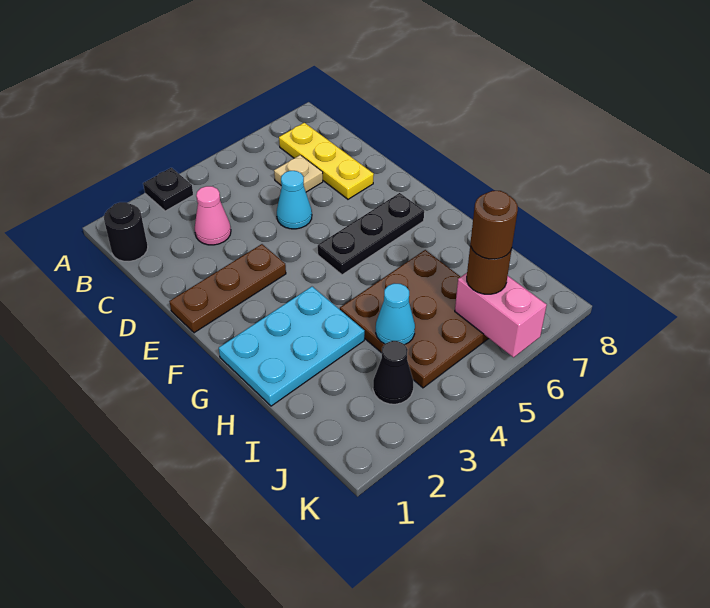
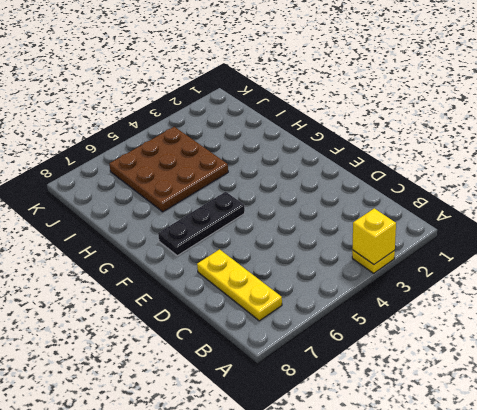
yellow plate A3 level 1 -> black plate A3 level 1
yellow brick A3 level 2 -> none
none -> black round brick B1 level 1
none -> pink cone C3 level 1
none -> tan plate C6 level 1

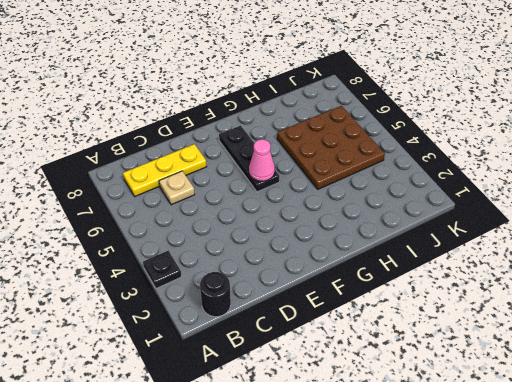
pink cone F5 level 2 -> pink cone C3 level 1
none -> cyan cone D5 level 1
none -> brown plate E1:E3 level 1
none -> cyan plate G1:H3 level 1

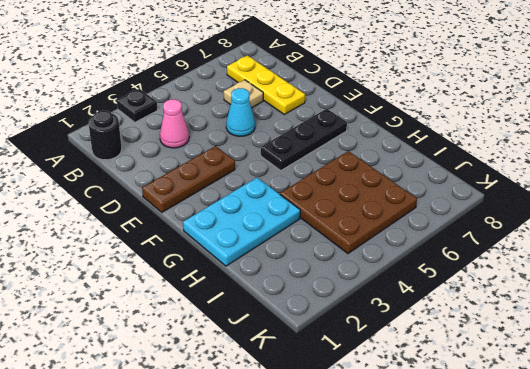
none -> black cone J3 level 1
none -> cyan cone I4 level 2
none -> pink brick J6:K6 level 2

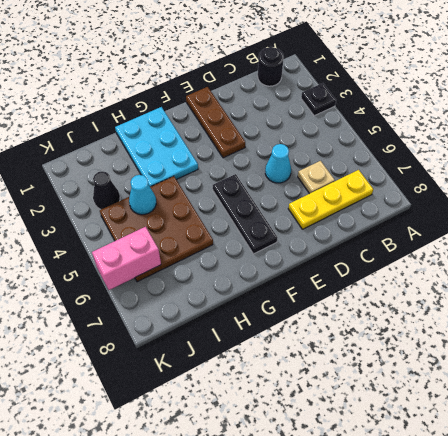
none -> pink cone C3 level 1
none -> brown round brick J6 level 3
none -> brown round brick J6 level 4

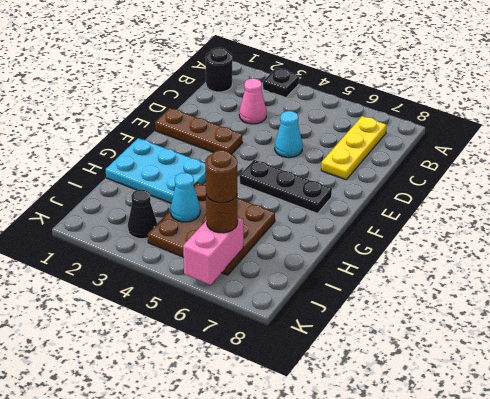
none -> tan plate C6 level 1

